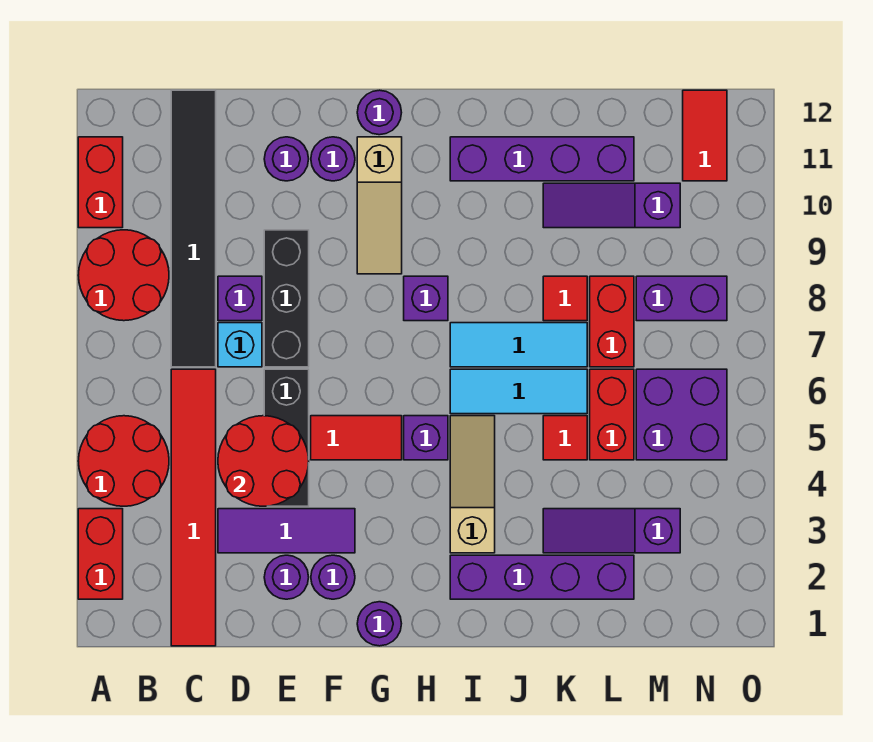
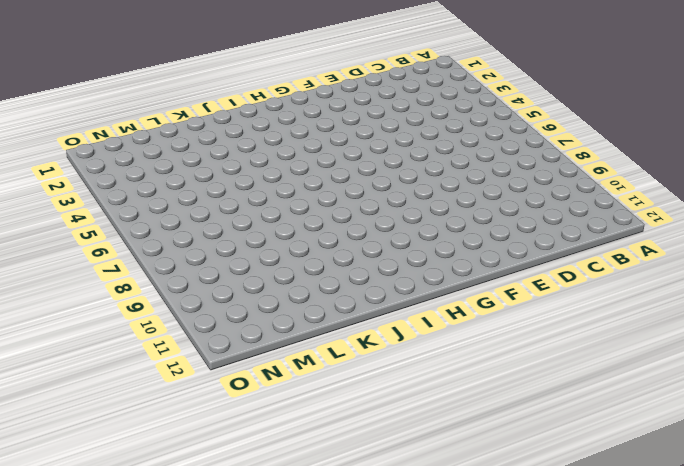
none -> red brick A2:A3 level 1
none -> red round brick A4:B5 level 1
none -> red round brick A8:B9 level 1
none -> red brick A10:A11 level 1

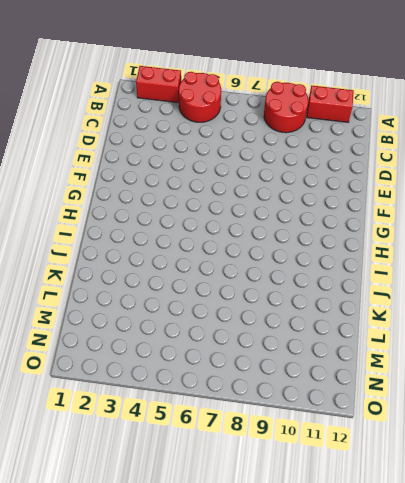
none -> red tile C1:C6 level 1
none -> black tile C7:C12 level 1
none -> purple tile D3:F3 level 1
none -> cyan brick D7 level 1

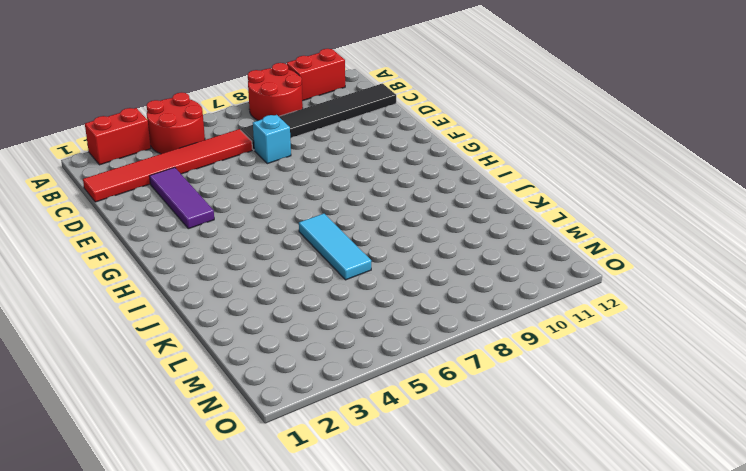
none -> purple brick D8 level 1
none -> purple round brick E2 level 1
none -> black brick E4:E6 level 1
none -> black brick E7:E9 level 1

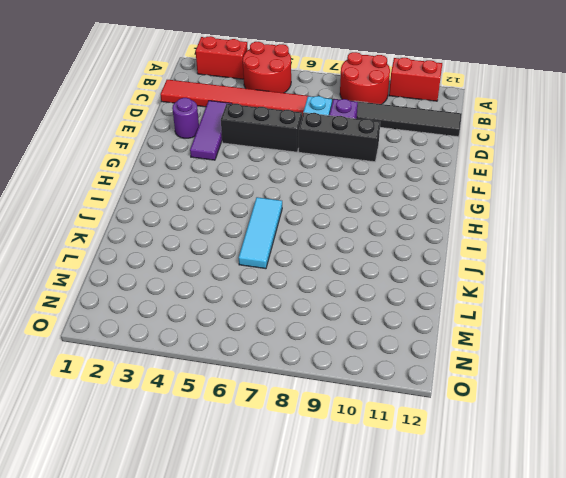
none -> purple round brick E11 level 1
none -> purple round brick F2 level 1
none -> red tile F5:G5 level 1
none -> purple round brick F11 level 1

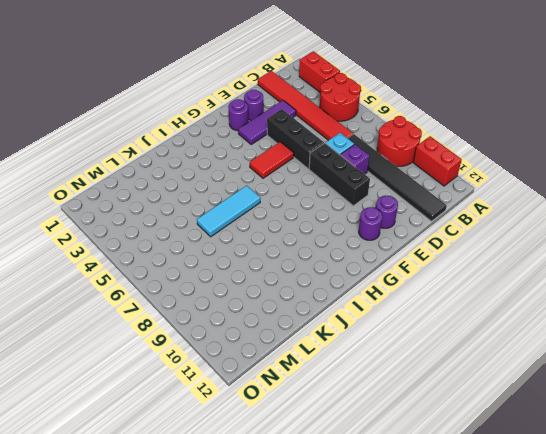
none -> purple round brick G1 level 1
none -> tan slope G9:G11 level 1 top 11
none -> purple round brick G12 level 1
none -> purple brick H5 level 1

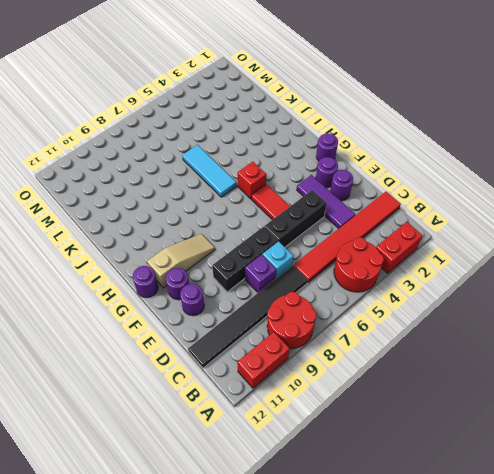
red brick H5 level 1 -> purple brick H5 level 1
none -> purple brick H8 level 1
none -> purple brick I2:L2 level 1
none -> tan slope I3:I5 level 1 top 3
none -> cyan tile I7:K7 level 1

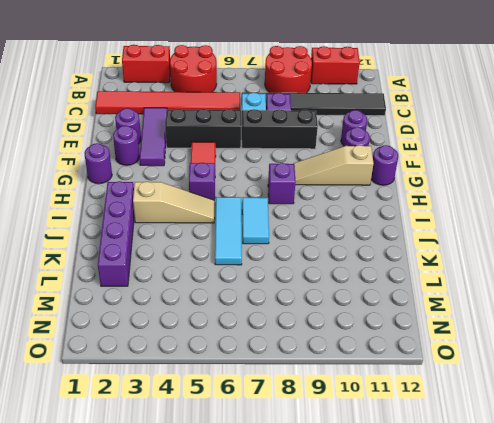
cyan tile I7:J7 level 1 -> cyan tile I7:K7 level 1
none -> purple brick I11:L11 level 1
none -> purple slope K3:M3 level 1 top M
none -> red tile K5 level 1
none -> red tile K8 level 1

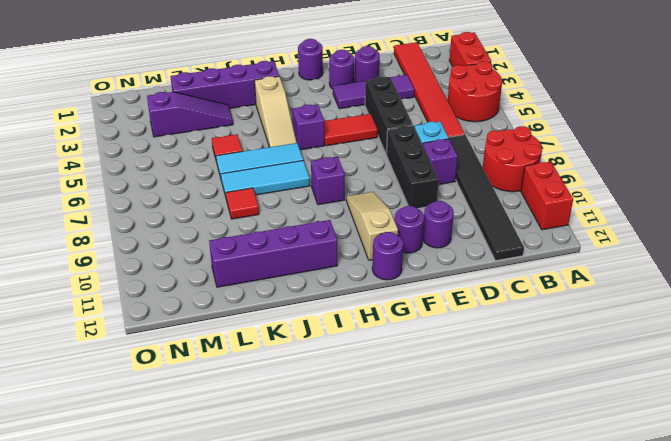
none -> purple slope K10:M10 level 1 top M
none -> red brick L5:L6 level 1
none -> red brick L7:L8 level 1
none -> purple brick M5:N6 level 1

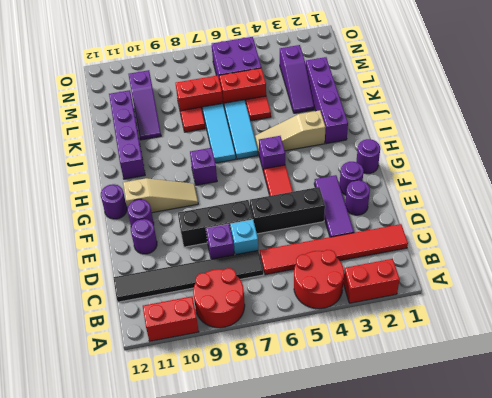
none -> purple brick M8:N8 level 1
none -> red tile N11:N12 level 1
none -> red round brick D4:E5 level 2

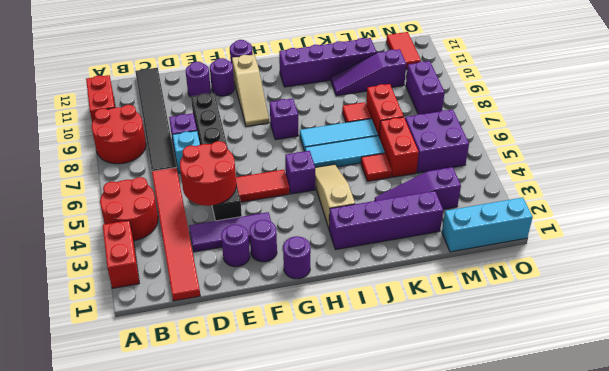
cyan brick M1:O1 level 1 -> none
purple brick N8:N9 level 1 -> purple brick M8:N8 level 1

